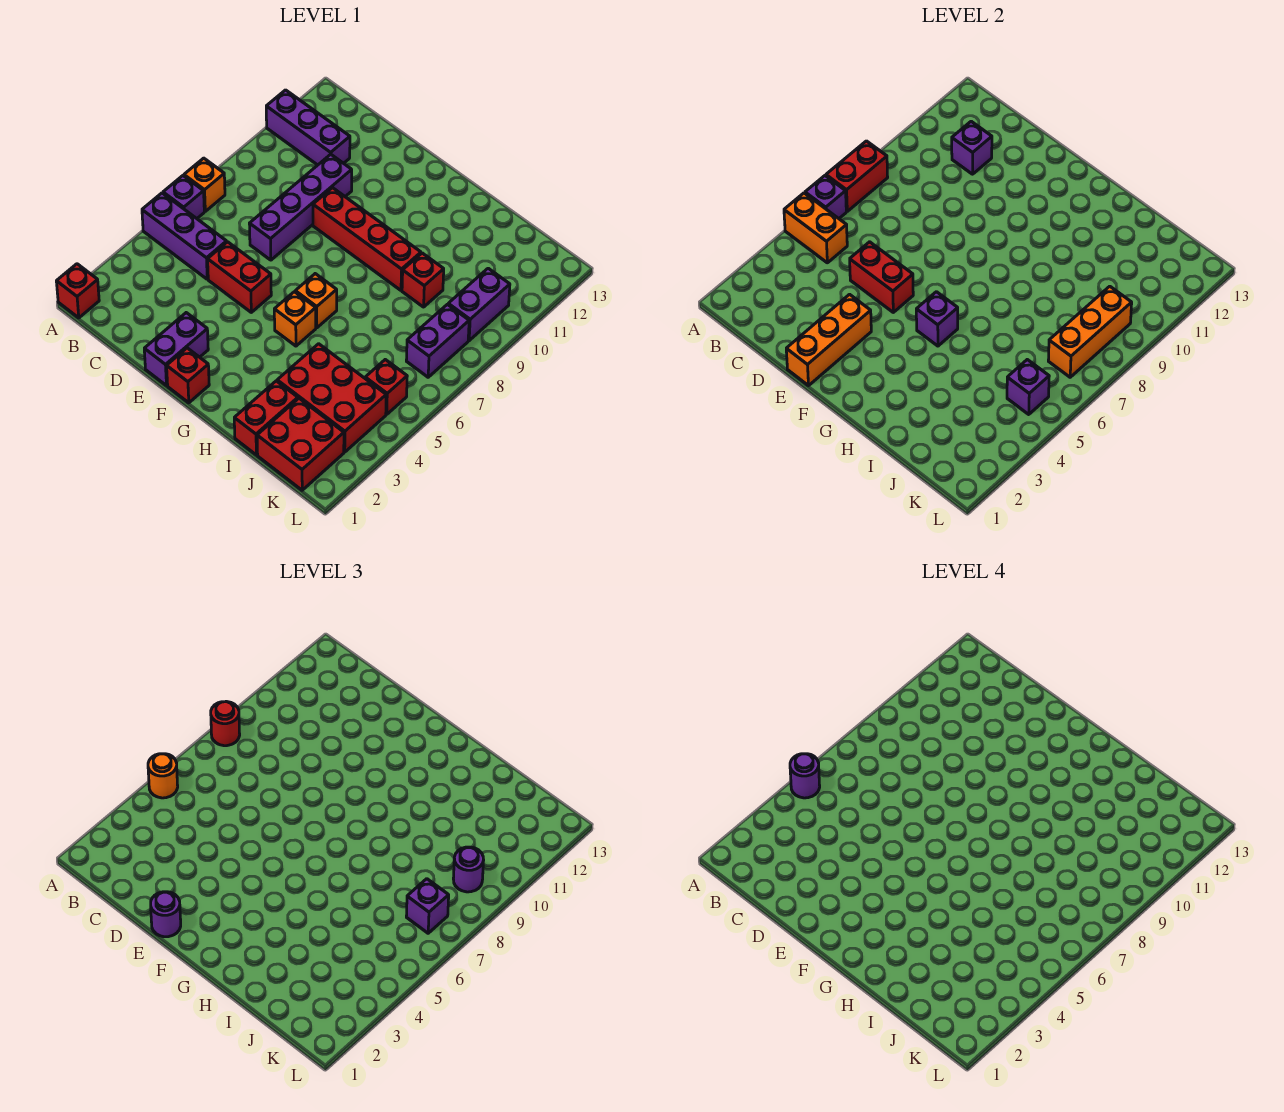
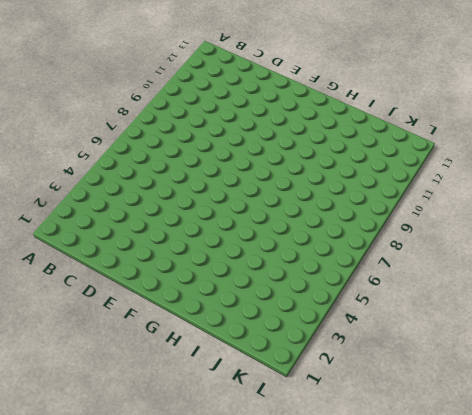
none -> red brick A1 level 1
none -> purple brick A5:C5 level 1
none -> purple brick A6 level 1
none -> orange brick A7 level 1

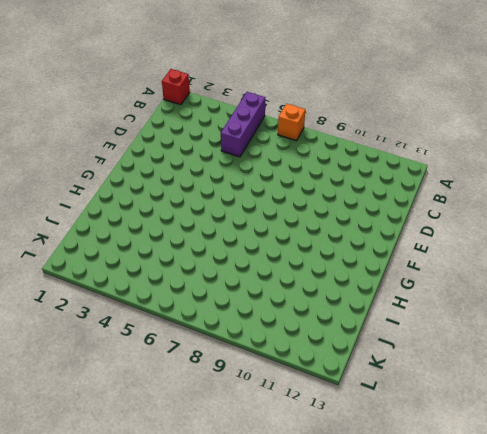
none -> purple brick A6 level 1
none -> purple brick A11:C11 level 1
none -> red brick D5:E5 level 1
none -> purple brick D7:D10 level 1

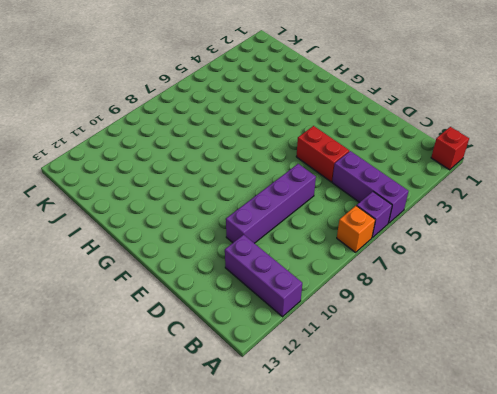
none -> purple brick E1:E2 level 1
none -> red brick E9:H9 level 1
none -> red brick F1 level 1
none -> orange brick G5 level 1

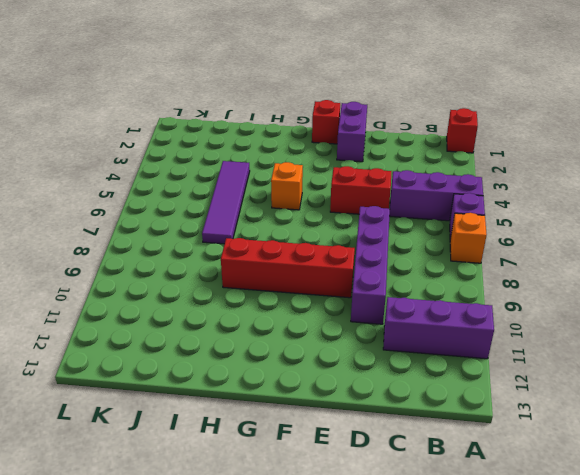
purple tile I4:I7 level 1 -> red brick I3:K4 level 1
none -> orange brick G6 level 1
none -> red brick I1:I2 level 1
none -> red brick I9 level 1
none -> red brick J1:K2 level 1

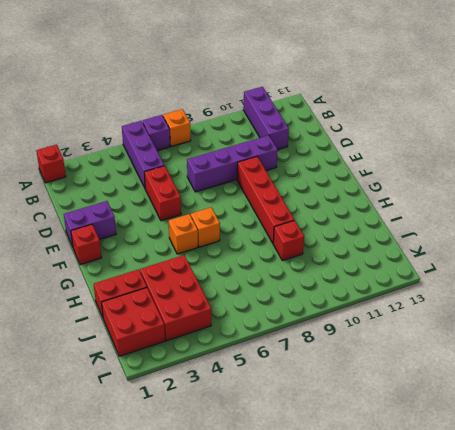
none -> red brick K5 level 1
none -> purple brick K7:K8 level 1
none -> purple brick K9:K10 level 1
none -> orange brick A5:B5 level 2

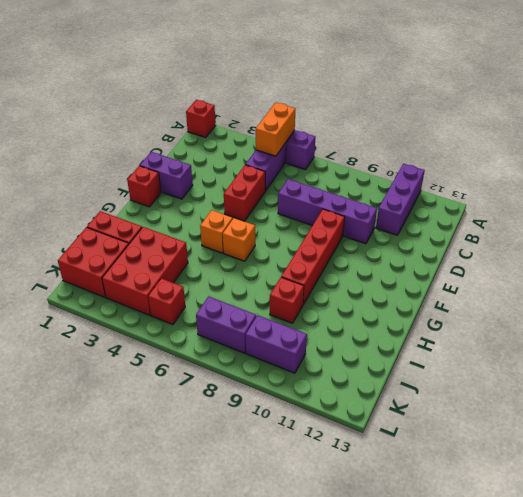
none -> orange brick A7 level 1
none -> purple brick A6 level 2
none -> red brick A7:A8 level 2
none -> purple brick C11 level 2

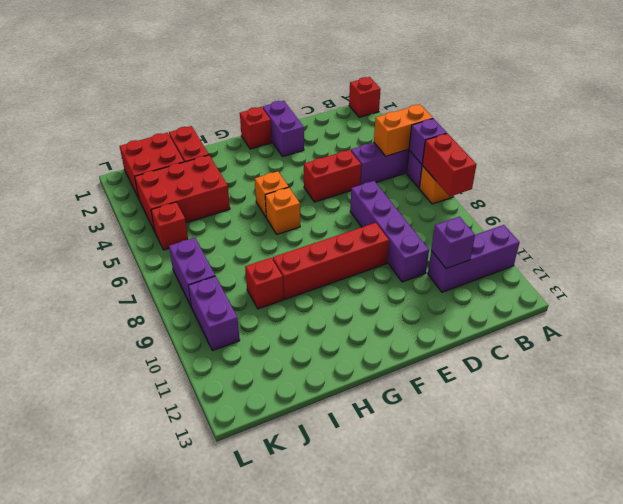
none -> red brick D5:E5 level 2
none -> orange brick E1:E3 level 2
none -> purple brick G5 level 2
none -> purple brick K5 level 2

